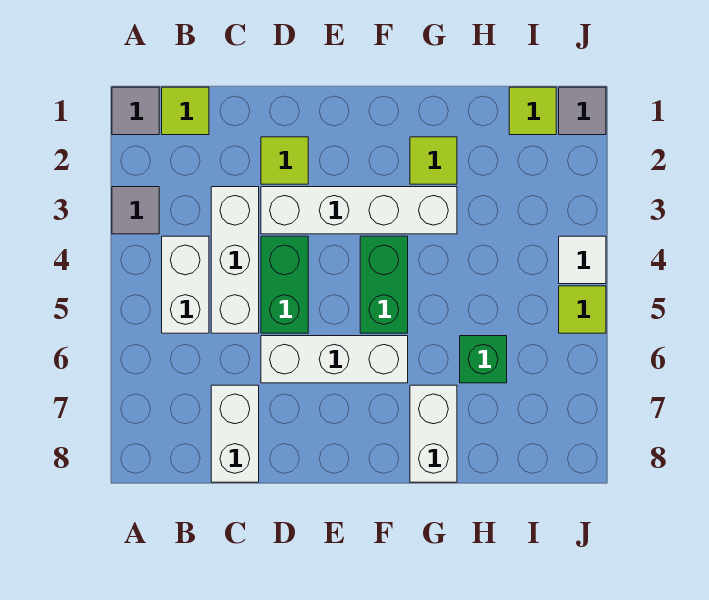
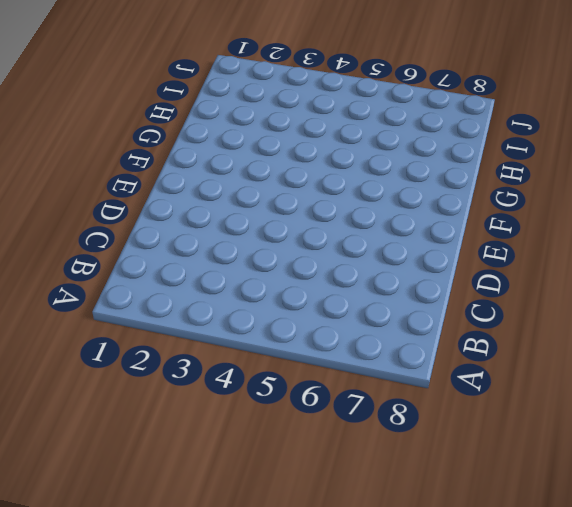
none -> grey tile A1 level 1
none -> grey tile A3 level 1
none -> lime tile B1 level 1

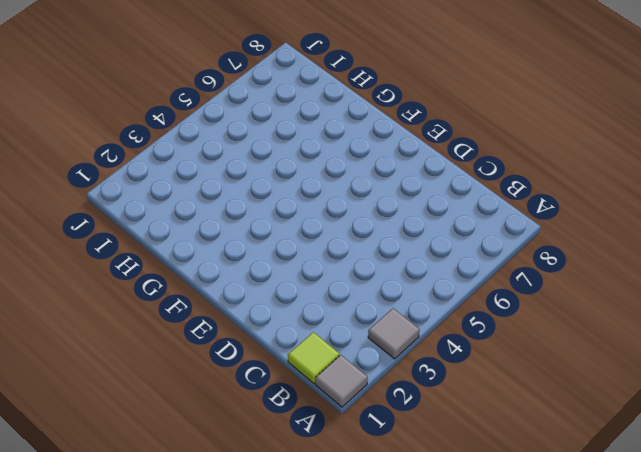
none -> white brick B4:B5 level 1
none -> white brick C3:C5 level 1
none -> white brick C7:C8 level 1

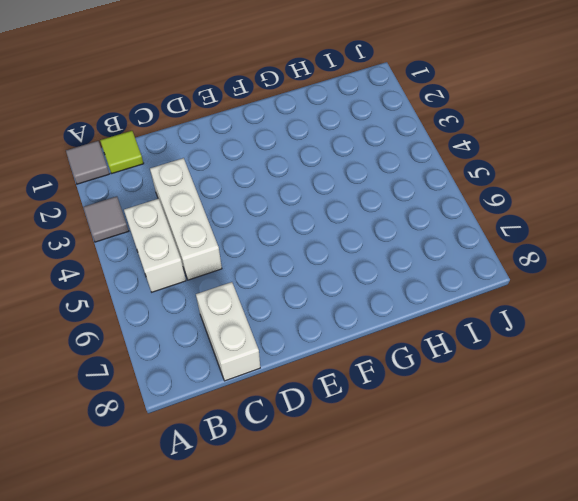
none -> lime tile D2 level 1
none -> white brick D3:G3 level 1
none -> green brick D4:D5 level 1

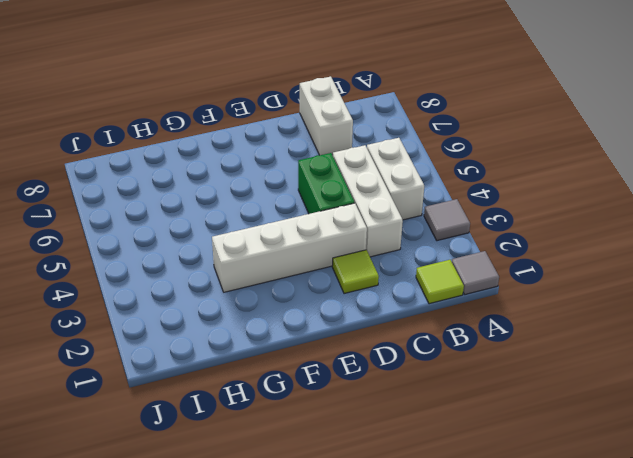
none -> white brick D6:F6 level 1
none -> green brick F4:F5 level 1
none -> lime tile G2 level 1

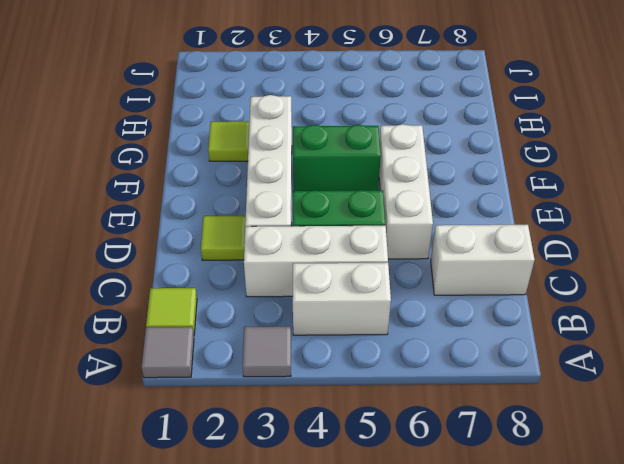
none -> white brick G7:G8 level 1
none -> green brick H6 level 1
none -> lime tile I1 level 1

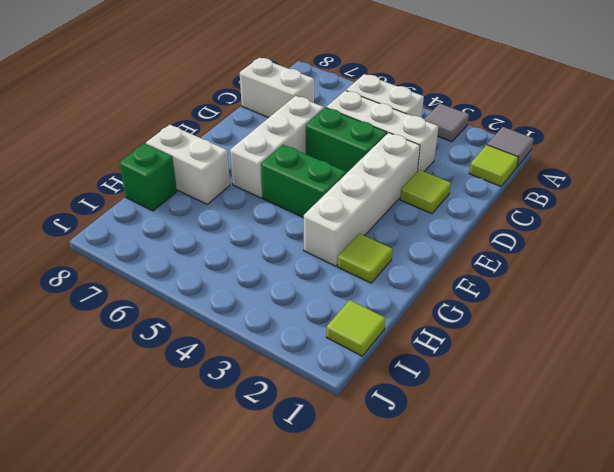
green brick H8 level 1 -> green brick H6 level 1
none -> grey tile J1 level 1
none -> white tile J4 level 1
none -> lime tile J5 level 1

